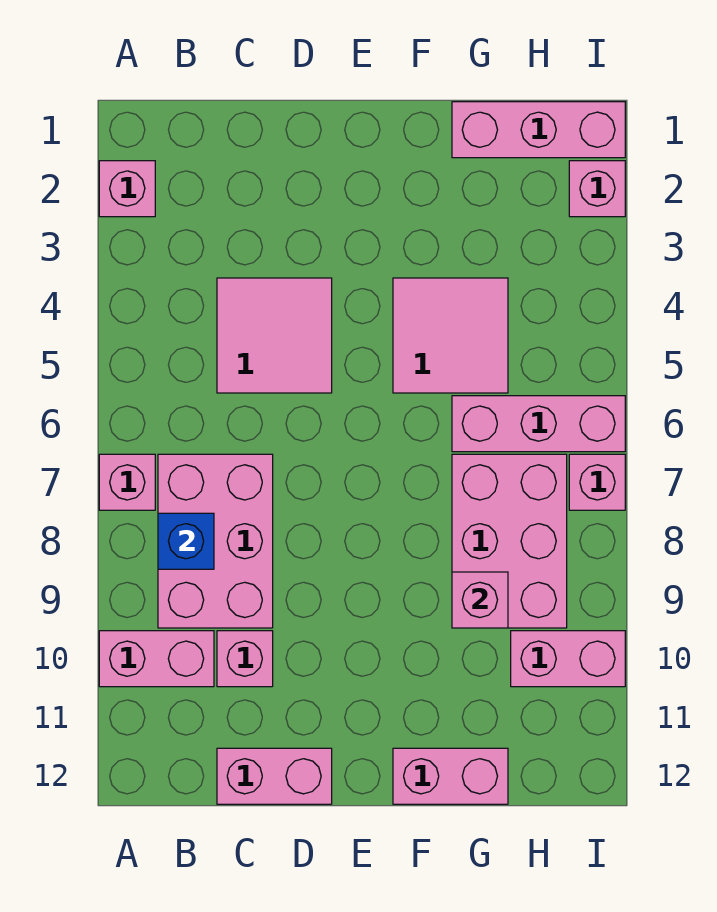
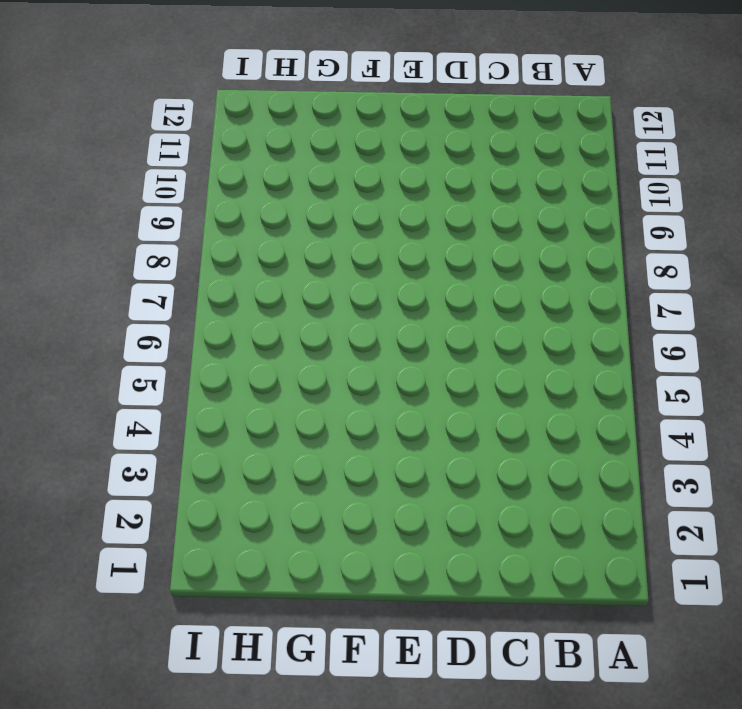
none -> pink brick A2 level 1
none -> pink brick A7 level 1
none -> pink brick A10:B10 level 1

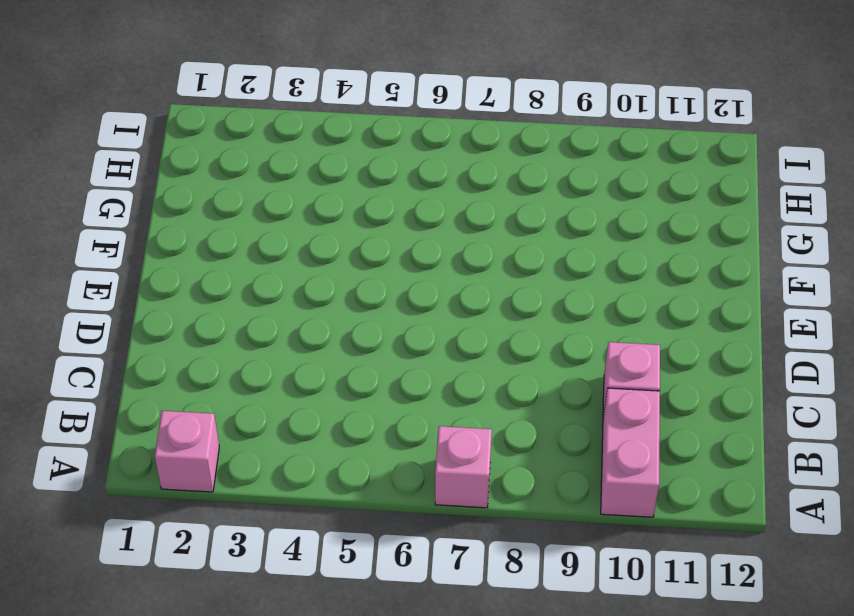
none -> pink brick B7:C9 level 1
none -> pink tile C4:D5 level 1
none -> pink brick C12:D12 level 1

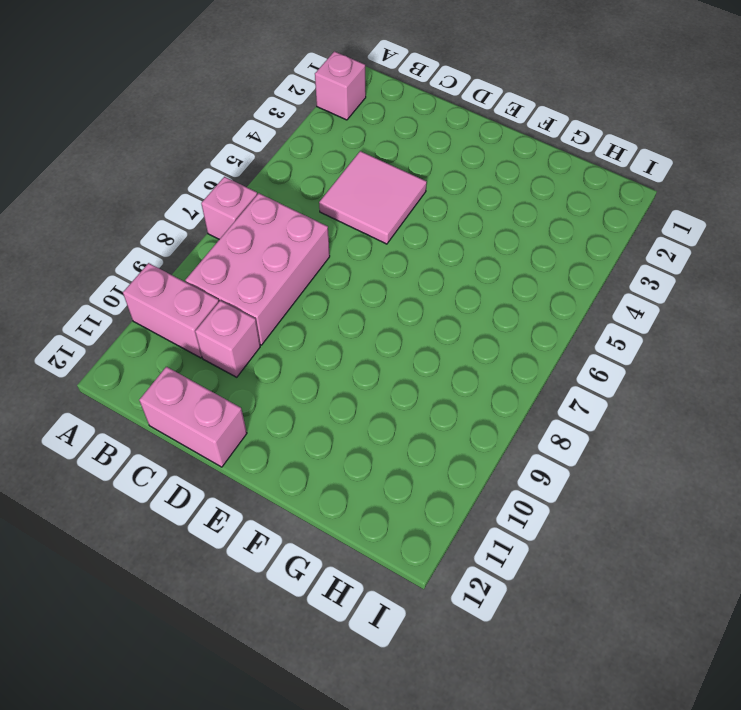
none -> pink tile F4:G5 level 1
none -> pink brick F12:G12 level 1
none -> pink brick G1:I1 level 1

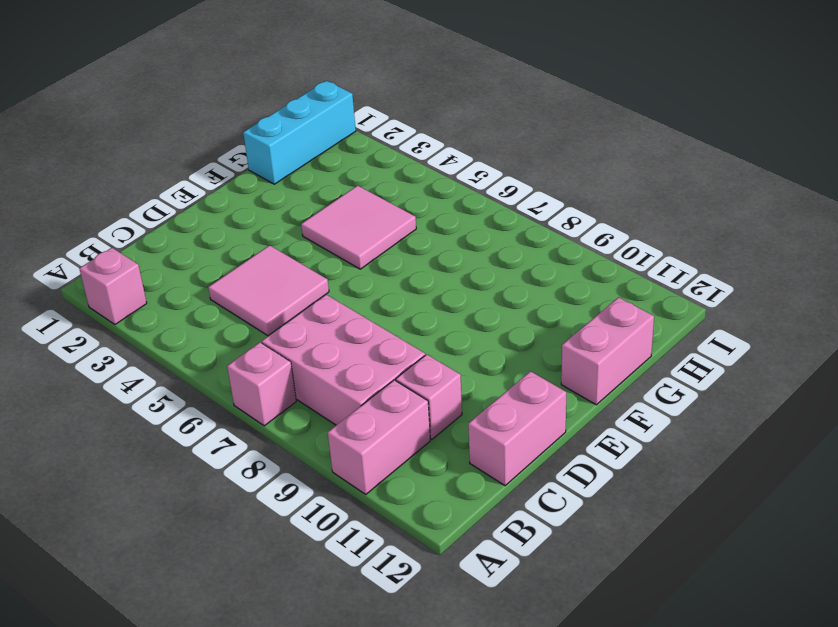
cyan brick G1:I1 level 1 -> pink brick G1:I1 level 1
none -> pink brick G6:I6 level 1
none -> pink brick G7:H9 level 1
none -> pink brick H10:I10 level 1

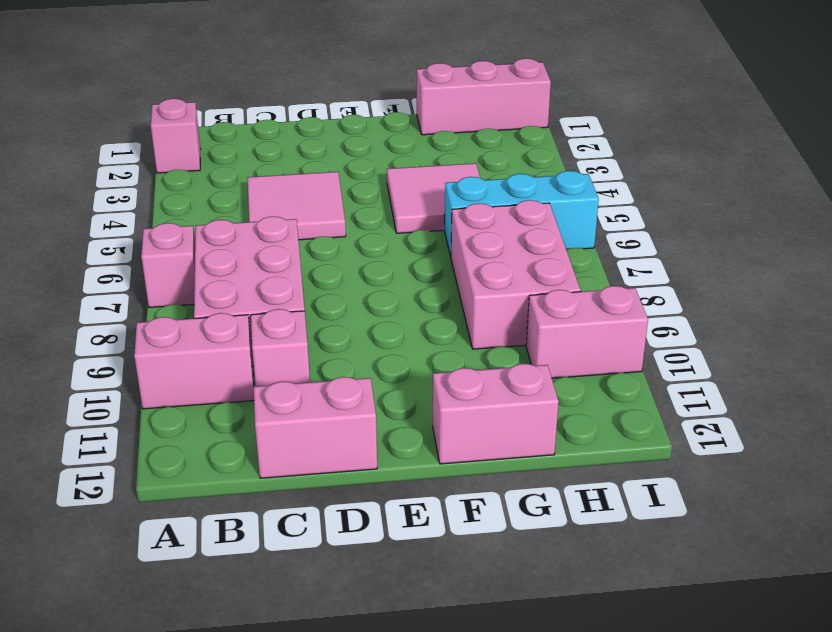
cyan brick G6:I6 level 1 -> pink brick G6:I6 level 1
none -> pink brick I2 level 1
none -> pink brick I7 level 1
none -> blue brick B8 level 2

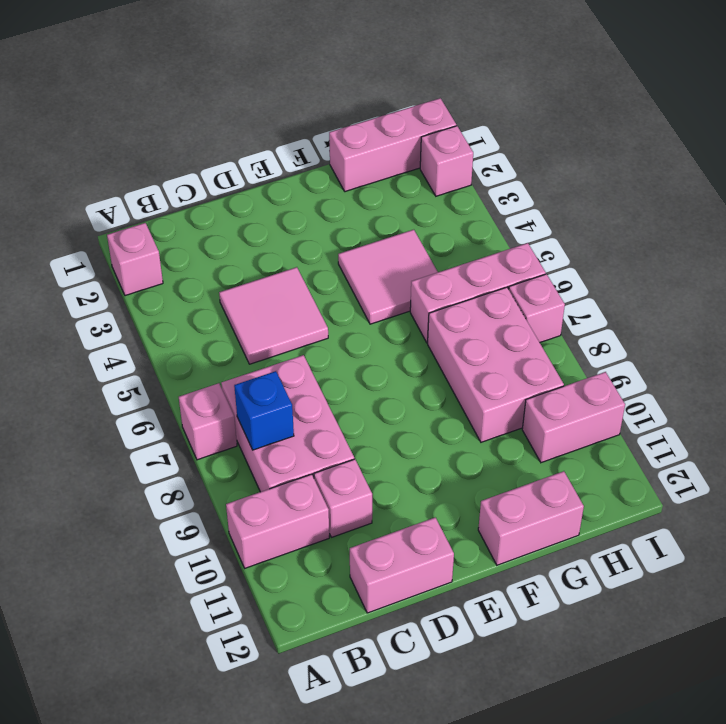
none -> pink brick G9 level 2

